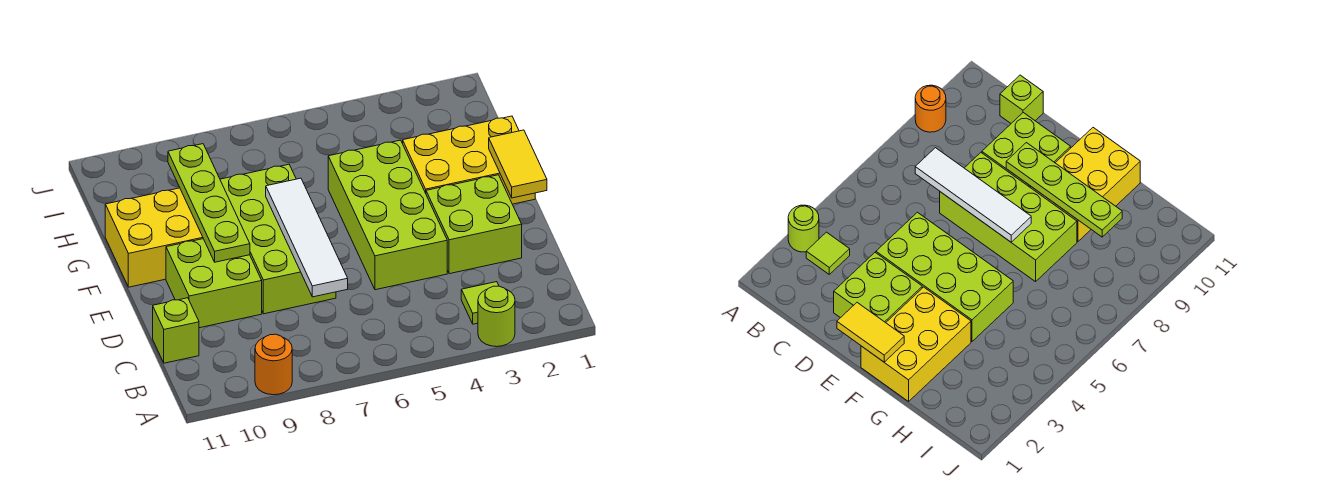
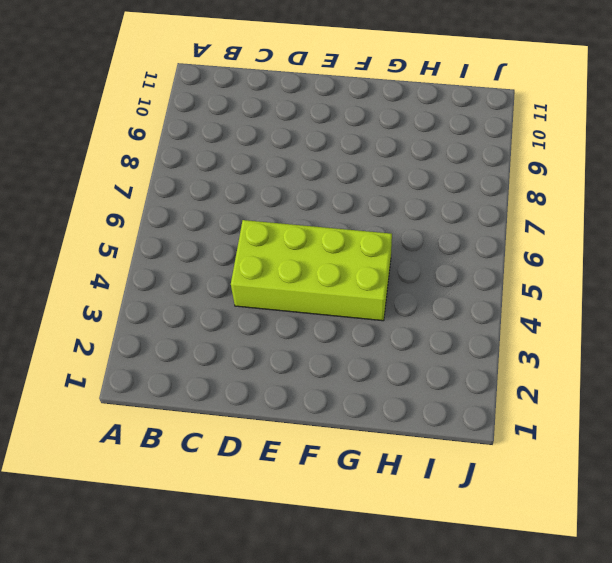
none -> lime round brick A3 level 1
none -> orange round brick A9 level 1
none -> lime tile B3 level 1

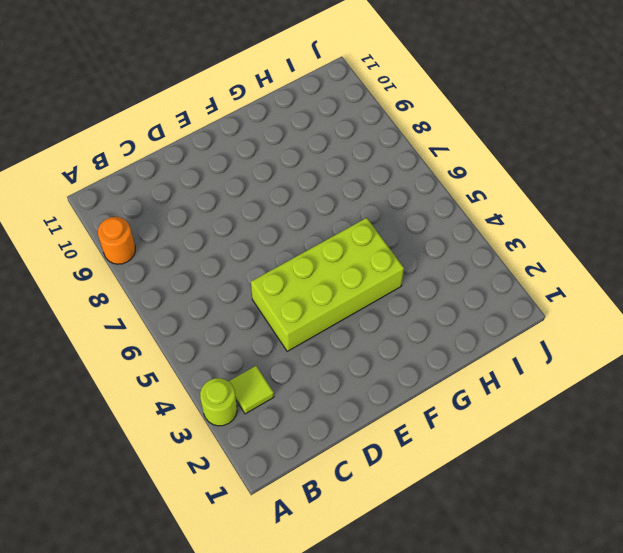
none -> lime brick C11 level 1
none -> lime brick D2:E3 level 1
none -> lime brick D7:G8 level 1

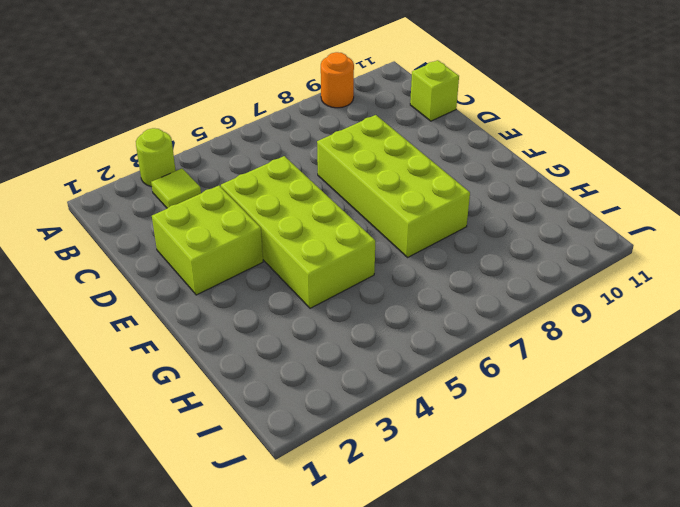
none -> lime brick D9:E10 level 1
none -> yellow brick F1:G3 level 1
none -> yellow brick F9:G11 level 1

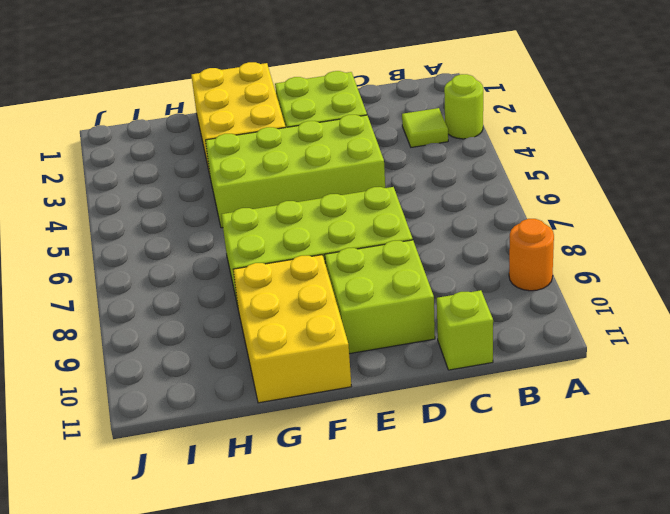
none -> white tile C7:F7 level 2
none -> yellow tile E1:F1 level 2
none -> lime plate E9:H9 level 2

